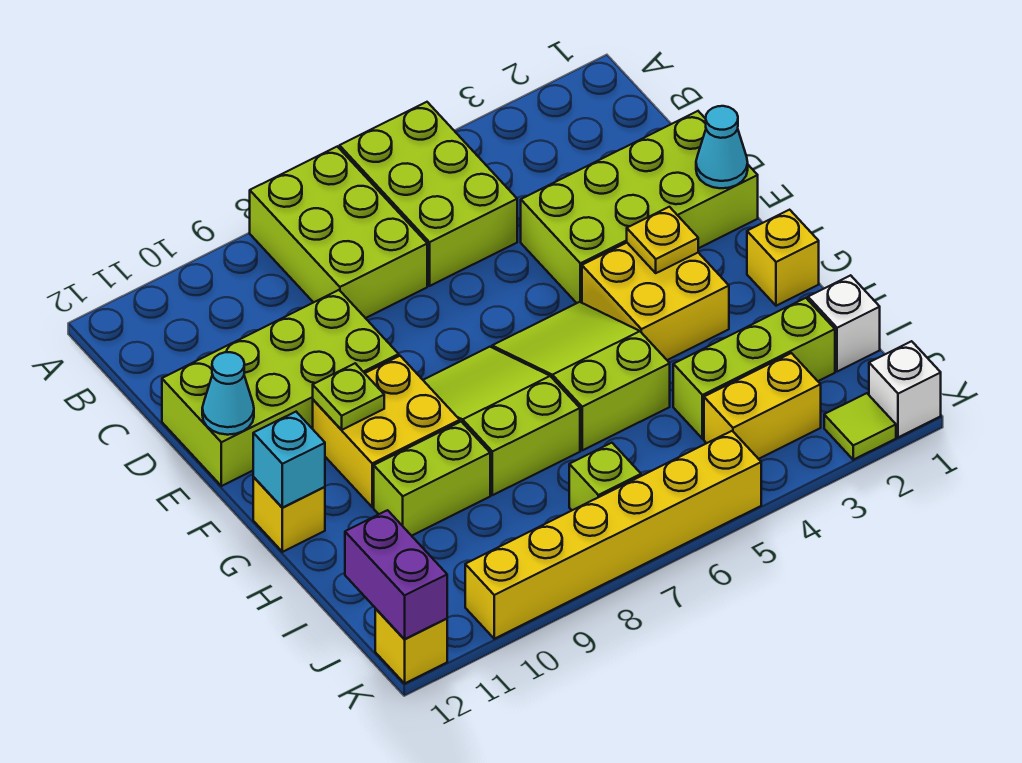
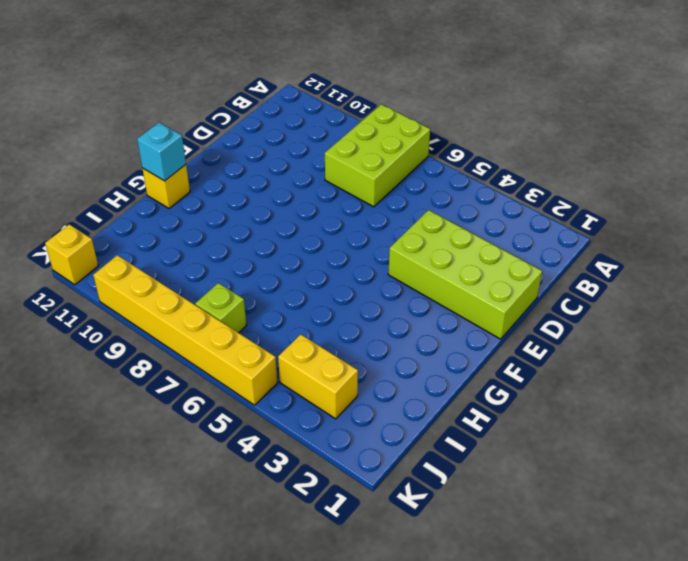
none -> lime brick A5:C6 level 1
none -> lime brick D9:E12 level 1
none -> yellow brick F3:G4 level 1

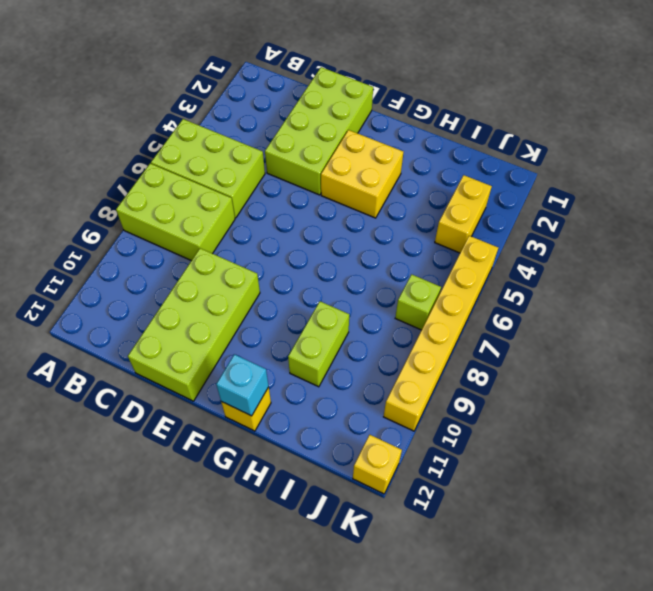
none -> lime slope F5:H6 level 1 top H
none -> lime slope F7:H8 level 1 top H
none -> yellow brick F9:G10 level 1

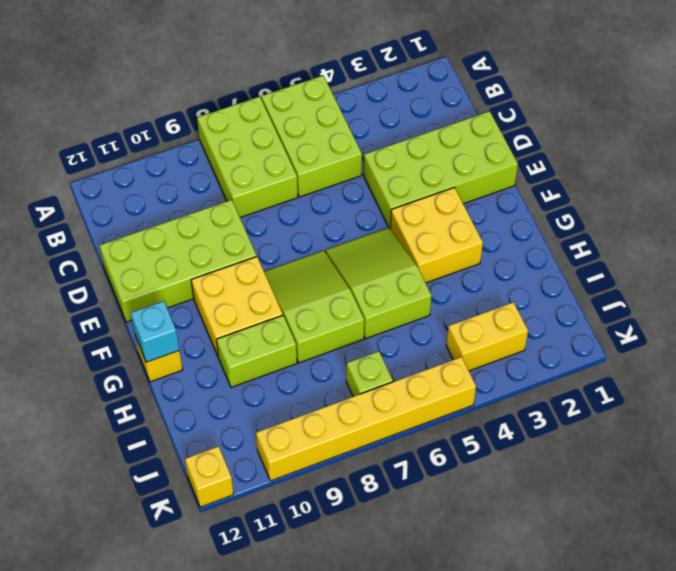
none -> yellow brick G1 level 1
none -> white brick I1 level 1
none -> lime brick I2:I4 level 1

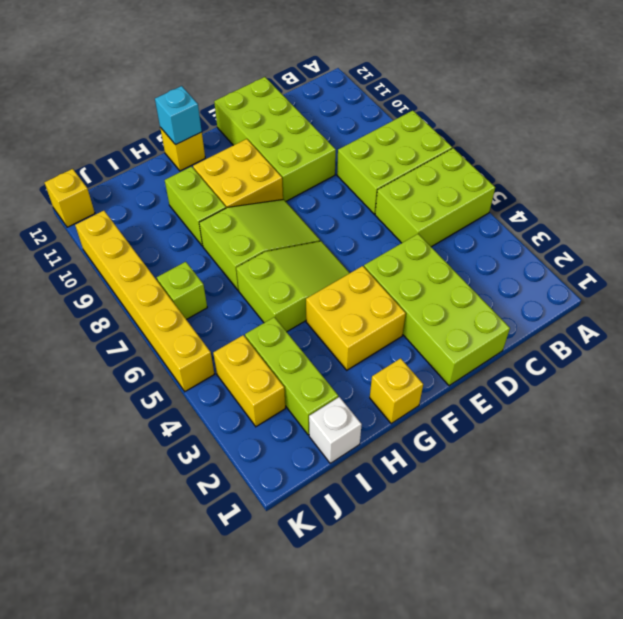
none -> white brick K1 level 1
none -> lime tile K2 level 1
none -> cyan cone E1 level 2

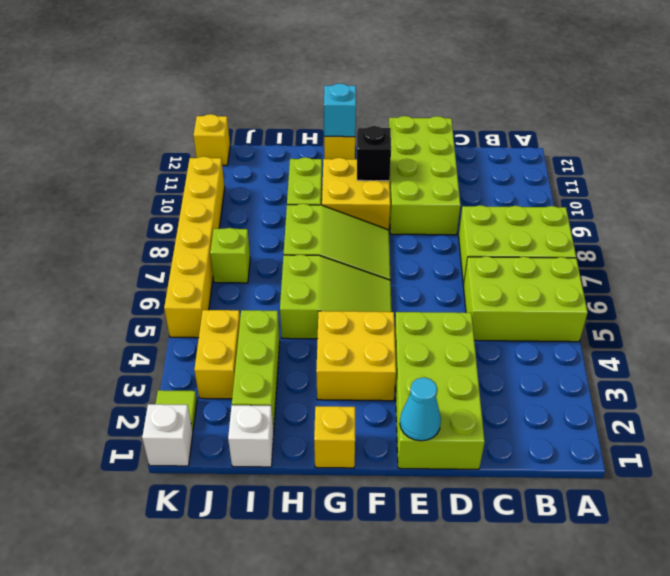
black brick F10 level 2 -> lime plate F10 level 2
none -> cyan cone E12 level 2
none -> yellow plate F3 level 2
none -> purple brick J12:K12 level 2

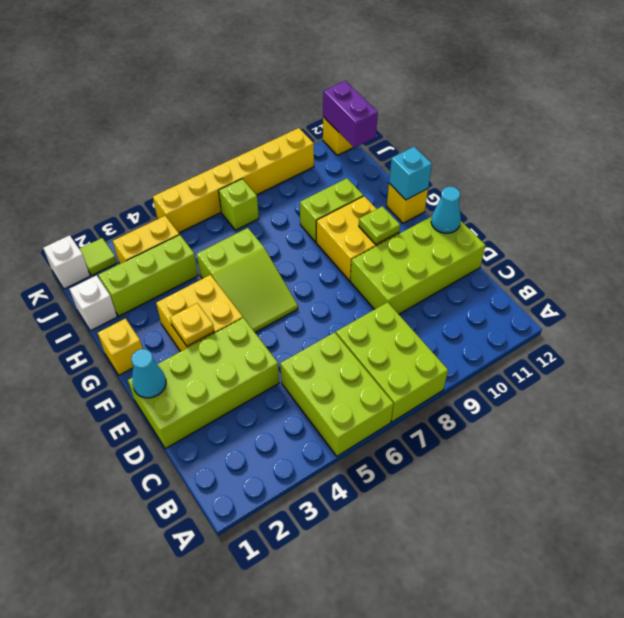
none -> lime slope F7:H8 level 1 top H

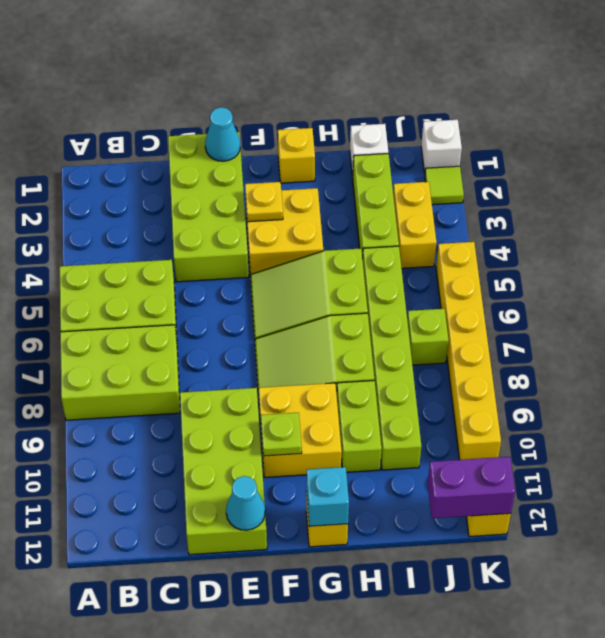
lime brick I5:I10 level 1 -> none

